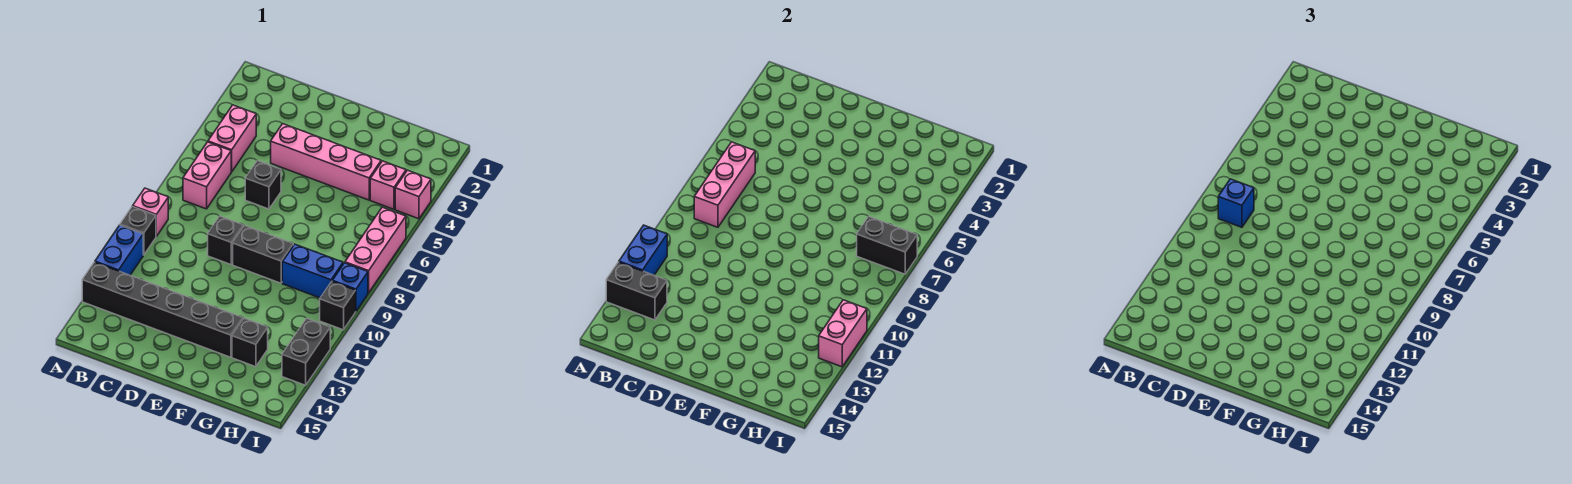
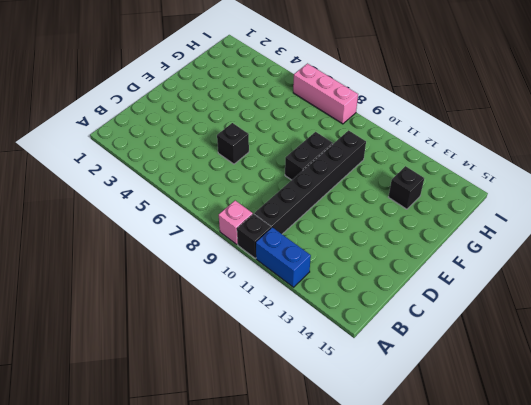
black brick B10:G10 level 1 -> black brick A13:F13 level 1
none -> pink brick B4:B5 level 1
none -> pink brick B6:B7 level 1
none -> pink brick D4:G4 level 1

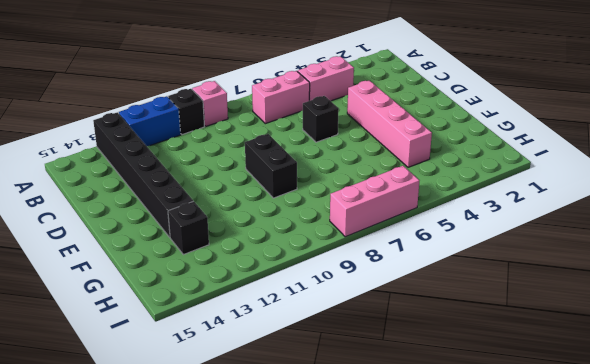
none -> black brick D9 level 1
none -> blue brick G9:H9 level 1
none -> pink brick H4 level 1

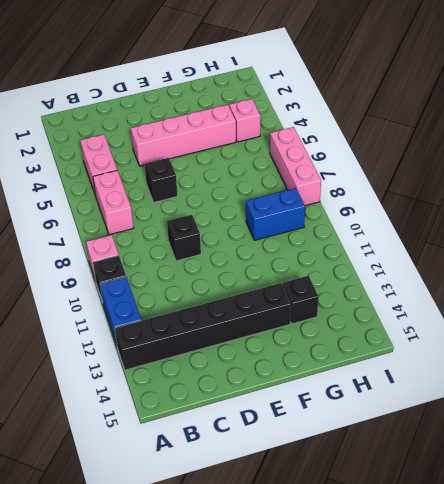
none -> black brick E9:F9 level 1
none -> pink brick I4 level 1
none -> blue brick I9 level 1

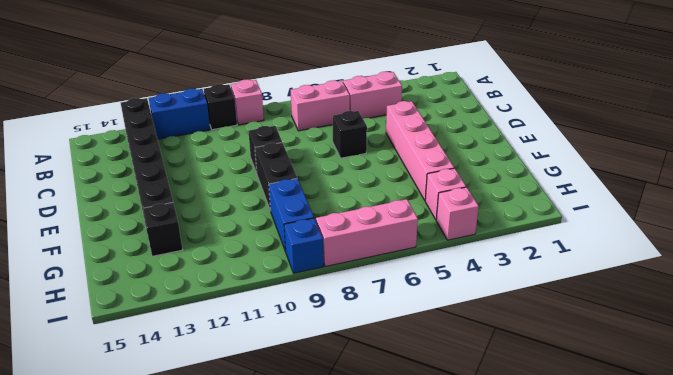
none -> black brick I10 level 1
none -> black brick I12:I13 level 1
none -> blue brick A11:A12 level 2

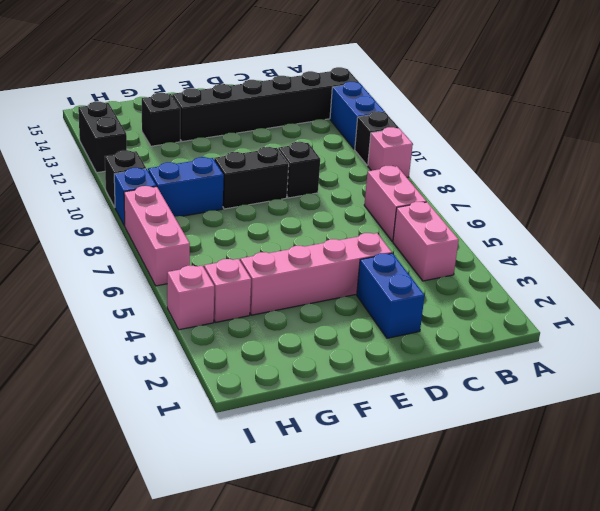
blue brick D2:D3 level 1 -> blue brick A11:A12 level 2
none -> black brick D6 level 1
none -> black brick A13:B13 level 2
none -> pink brick B6:B8 level 2

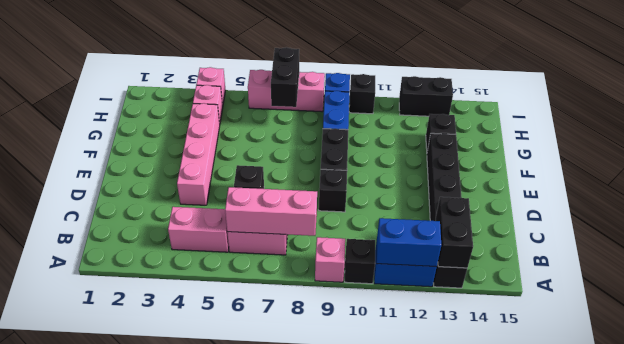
none -> pink brick I11:I12 level 2
none -> blue brick B8 level 3

